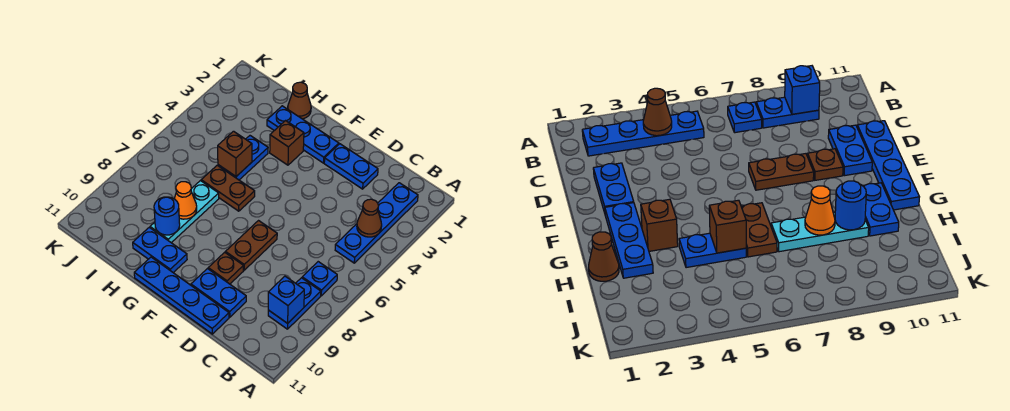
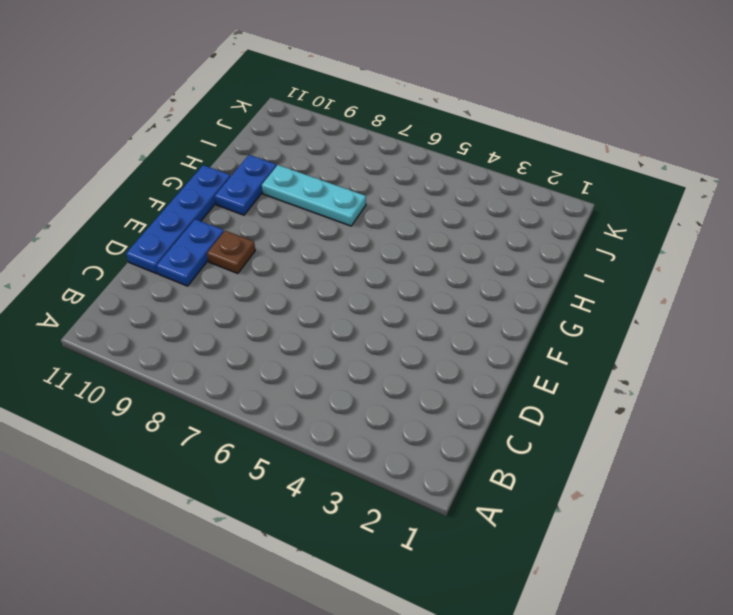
none -> blue plate B2:B5 level 1
none -> blue plate B7 level 1
none -> blue plate B8:B9 level 1

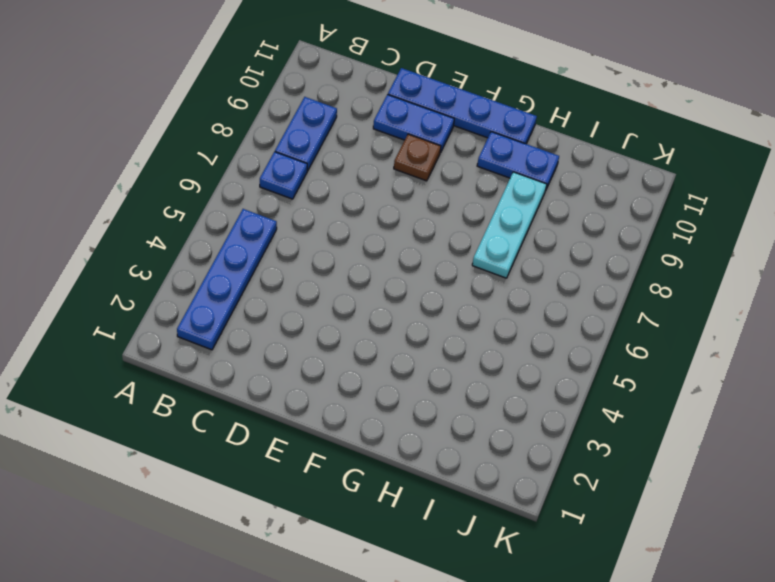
none -> blue plate D2:E2 level 1
none -> brown plate E7:E8 level 1
none -> blue plate F2:H2 level 1

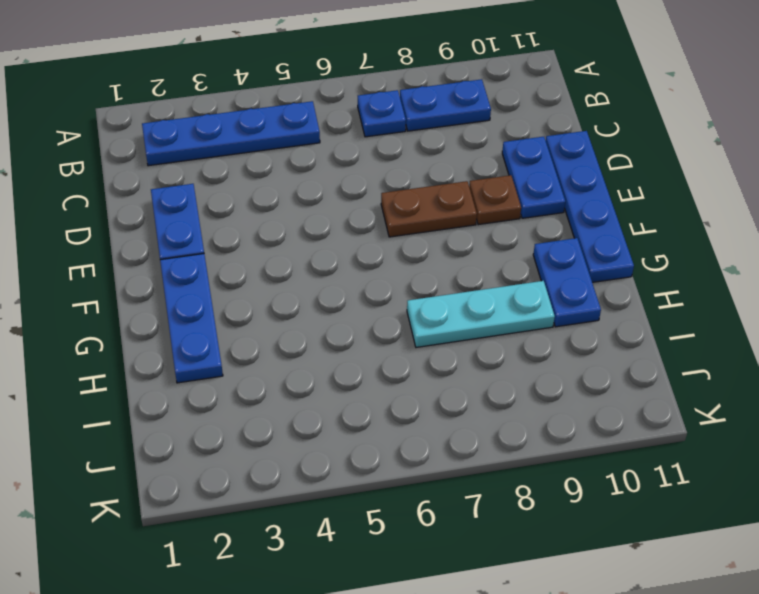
none -> brown brick G3 level 1
none -> brown plate G6:H6 level 1
none -> brown cone H1 level 1

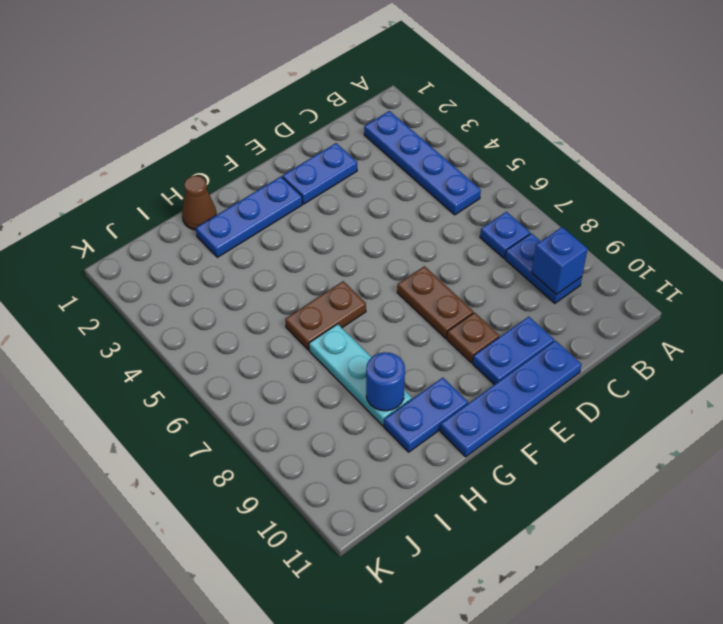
none -> brown brick G3 level 1
none -> blue plate H4:H5 level 1
none -> brown cone B4 level 2

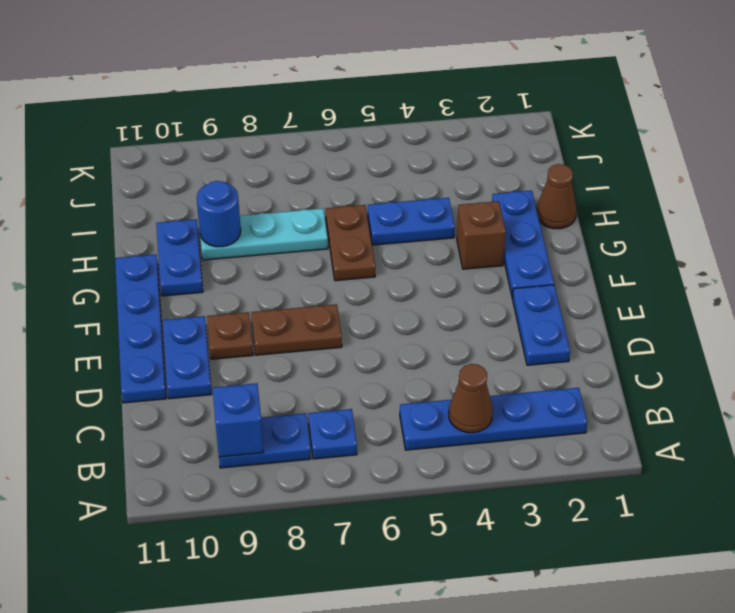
none -> brown brick H5 level 2
none -> orange cone H8 level 2

